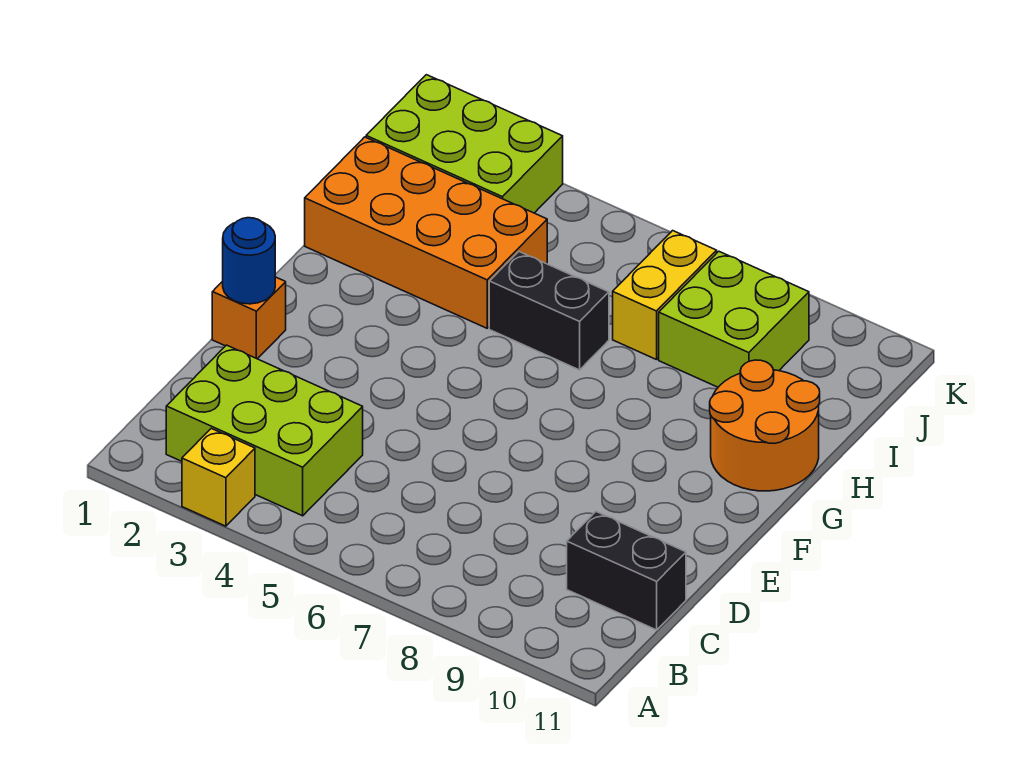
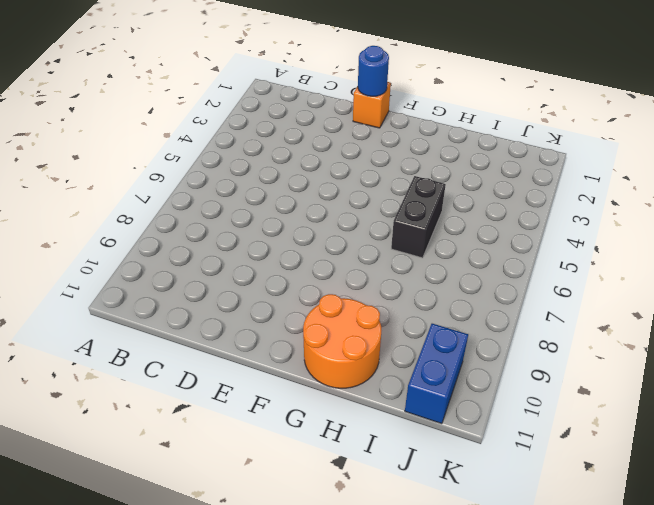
blue brick J10:J11 level 1 -> none
none -> yellow brick A3 level 1
none -> lime brick B2:C4 level 1

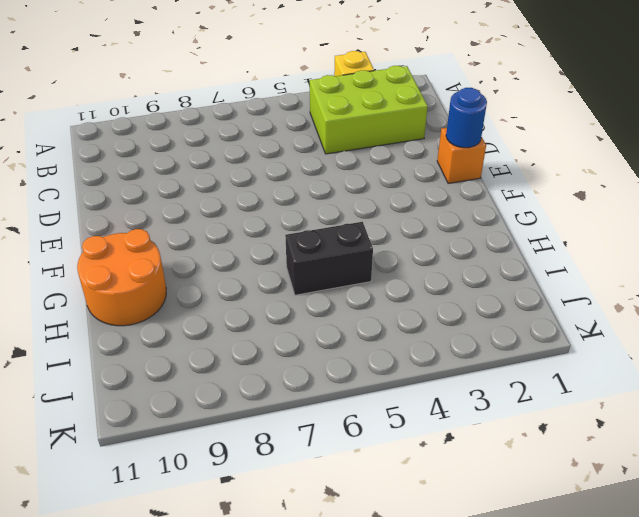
none -> black brick C10:C11 level 1
none -> orange brick H1:I4 level 1

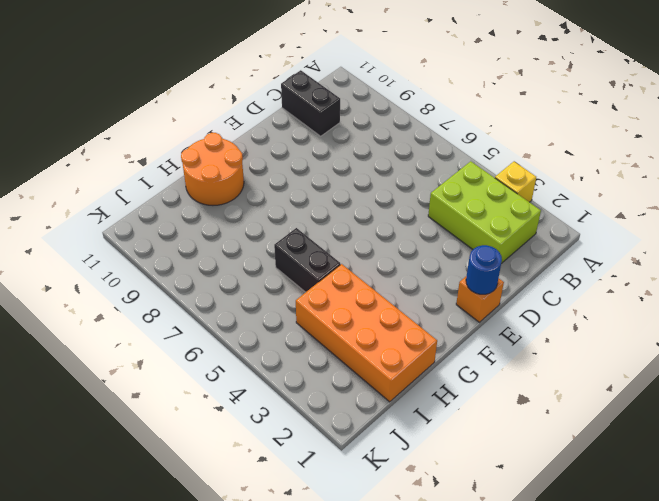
none -> yellow brick I7:J7 level 1
none -> lime brick I8:J9 level 1

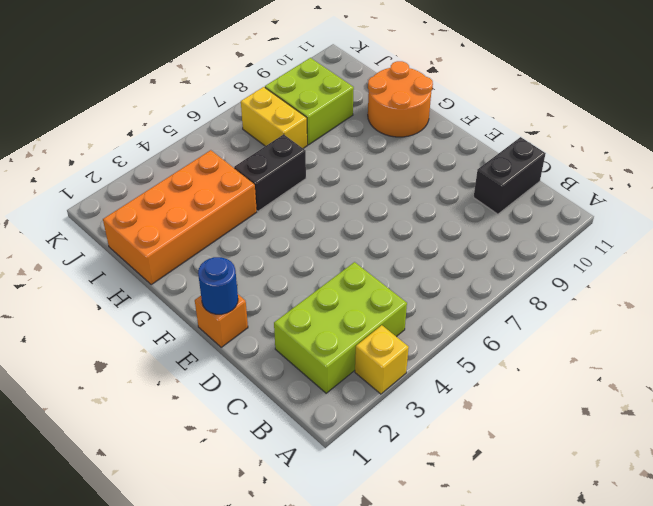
none -> lime brick J1:K3 level 1

